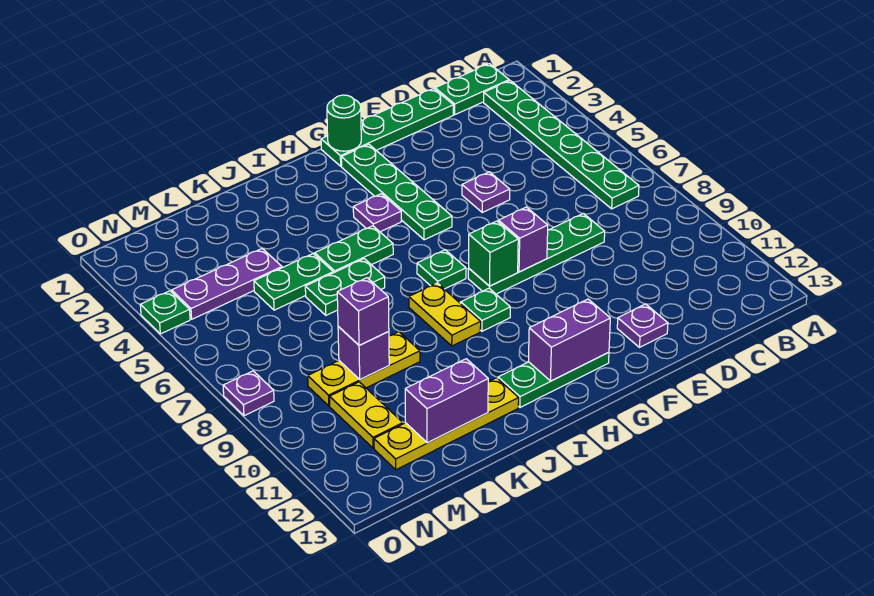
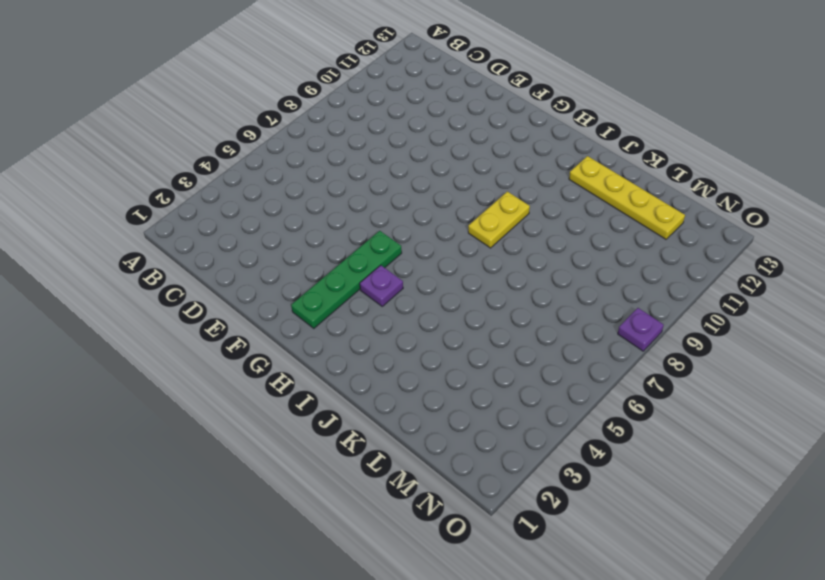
none -> green plate B1:C1 level 1
none -> green plate B2:B7 level 1
none -> green plate D1:G1 level 1

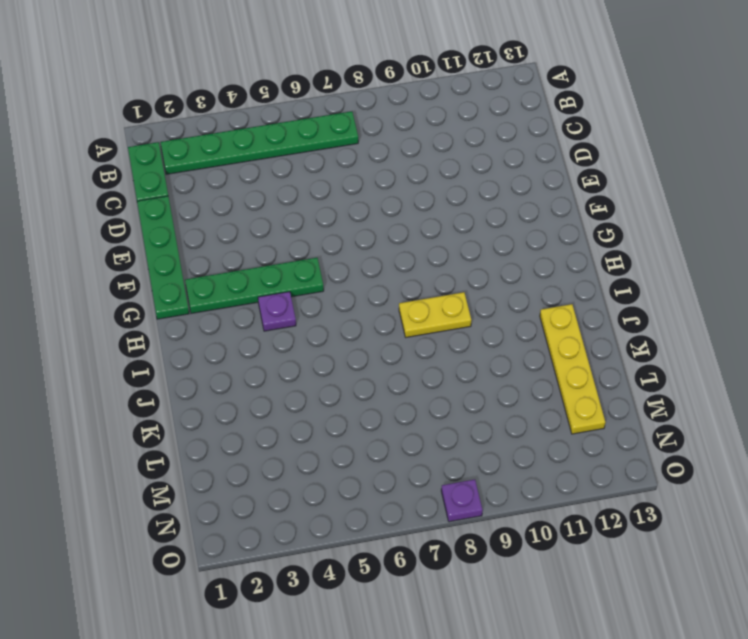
none -> green plate D8:G8 level 1
none -> purple plate E5 level 1
none -> purple plate E12 level 1

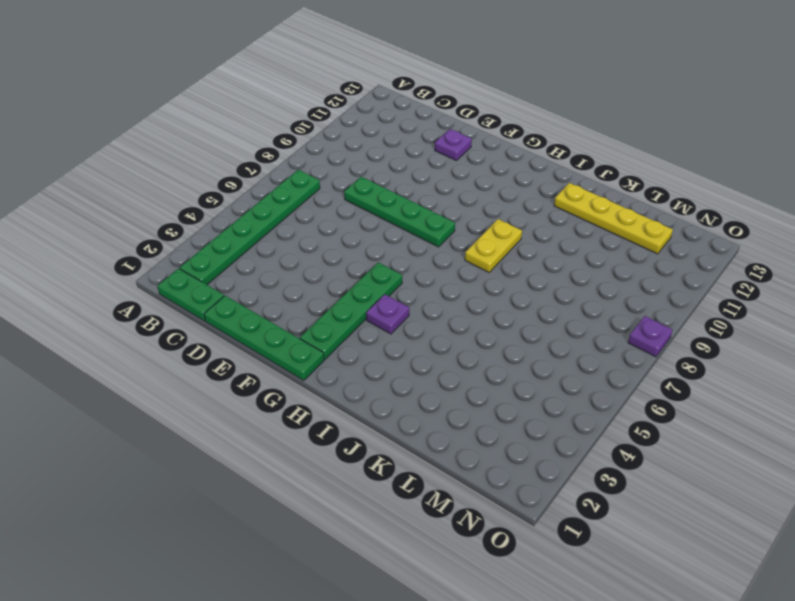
none -> purple plate E5 level 1
none -> green plate G12:I12 level 1
none -> green plate H7 level 1

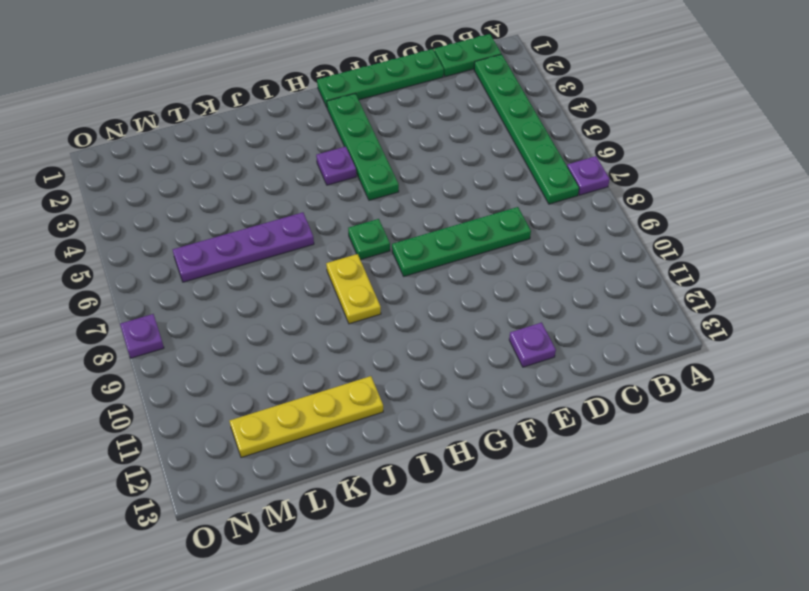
purple plate A7 level 1 -> purple plate E5 level 1
purple plate J6:M6 level 1 -> green plate J6:K6 level 1
none -> green plate G12:I12 level 1
none -> green plate H9 level 1
none -> green plate I5:J5 level 1

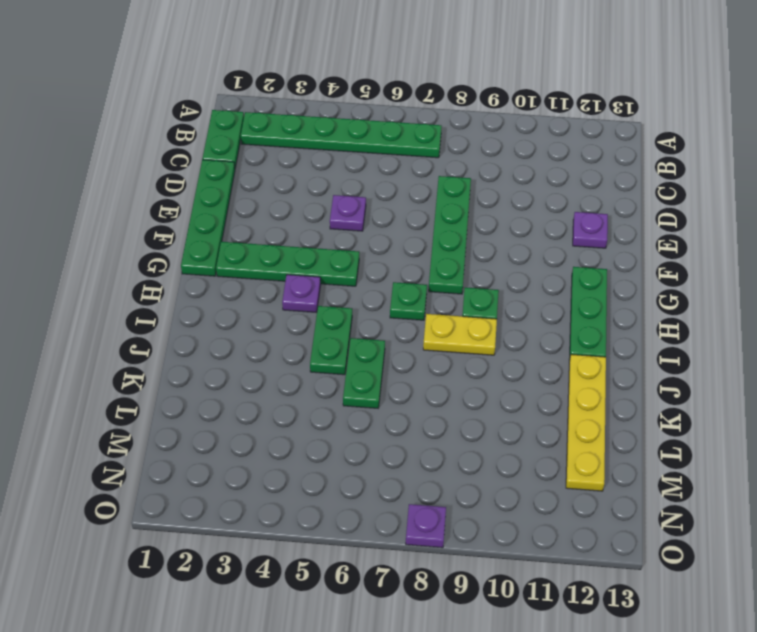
none -> green plate K5:L5 level 1
none -> yellow plate K9:M9 level 1
none -> purple plate L4:N4 level 1

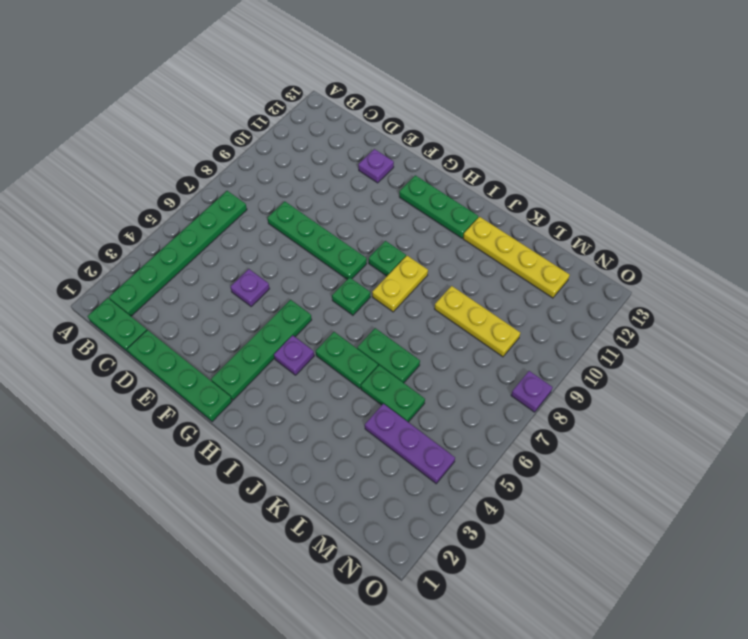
none -> yellow plate M10:M11 level 1
none -> green plate O4 level 1
none -> purple brick F8 level 2

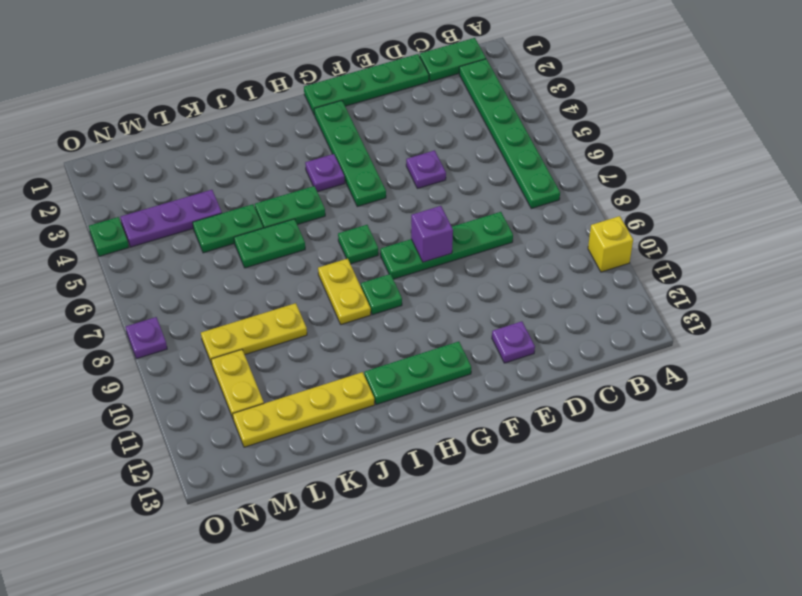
yellow brick A10 level 1 -> none
none -> green round brick G1 level 2
none -> green brick G8 level 2
none -> purple brick G12:H12 level 2

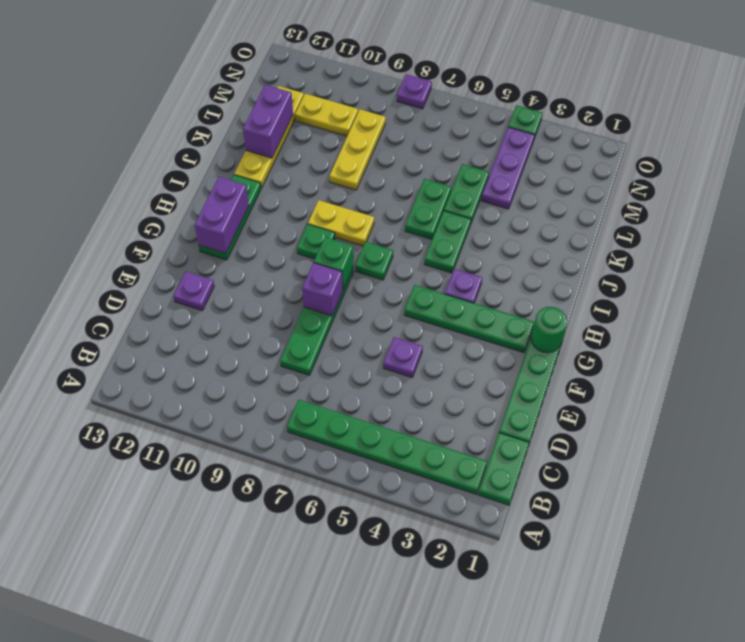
none -> purple brick L9 level 2
none -> purple brick L9 level 3

